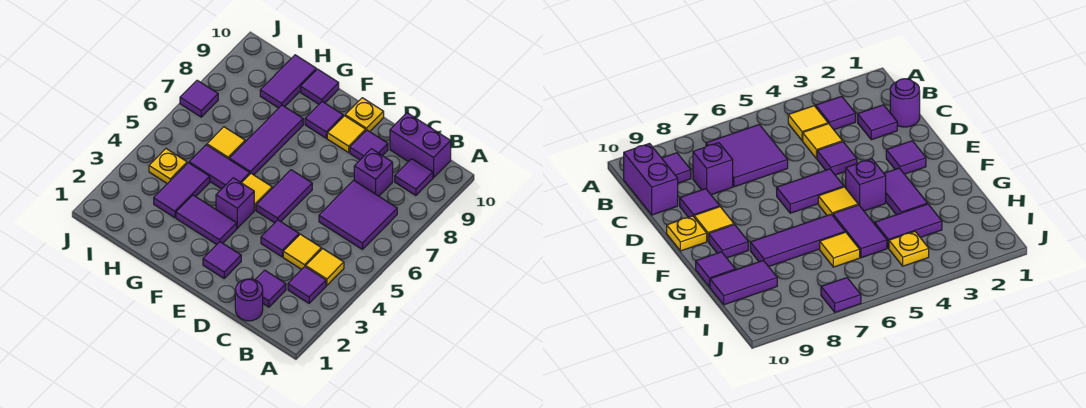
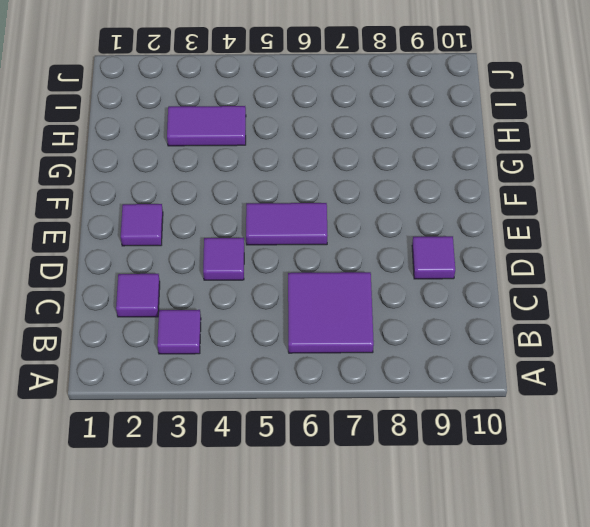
none -> yellow tile B4 level 1
none -> purple tile B9 level 1
none -> purple brick B10:C10 level 1

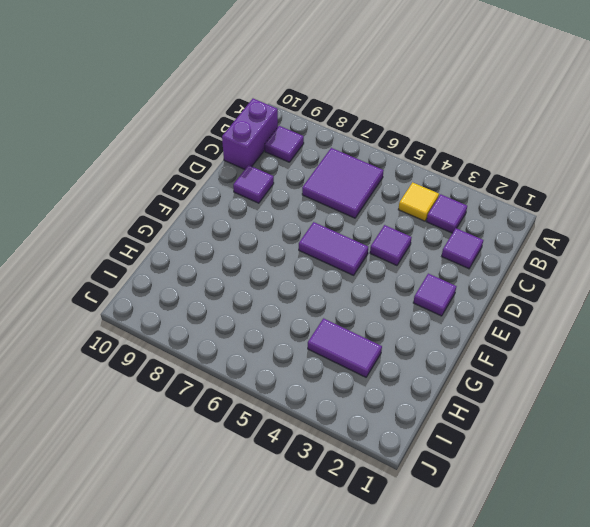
none -> purple round brick C1 level 1
none -> yellow tile C4 level 1
none -> purple brick C8 level 1

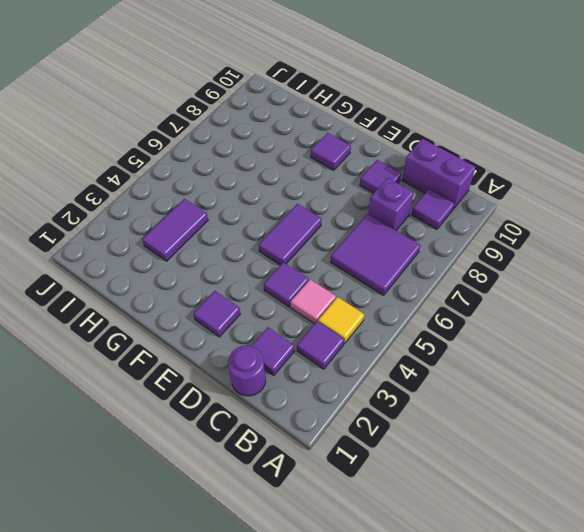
pink tile C4 level 1 -> yellow tile C4 level 1
none -> yellow tile E9 level 1
none -> yellow plate E10 level 1
none -> purple tile F3:G3 level 1

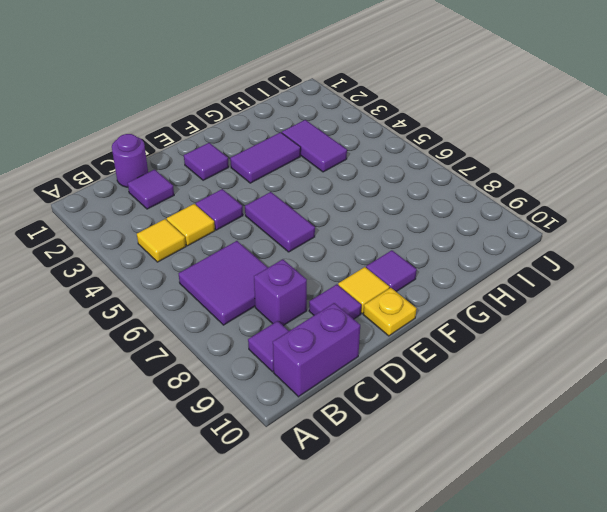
none -> purple tile B3 level 1
none -> purple brick F4 level 1
none -> yellow tile F5 level 1

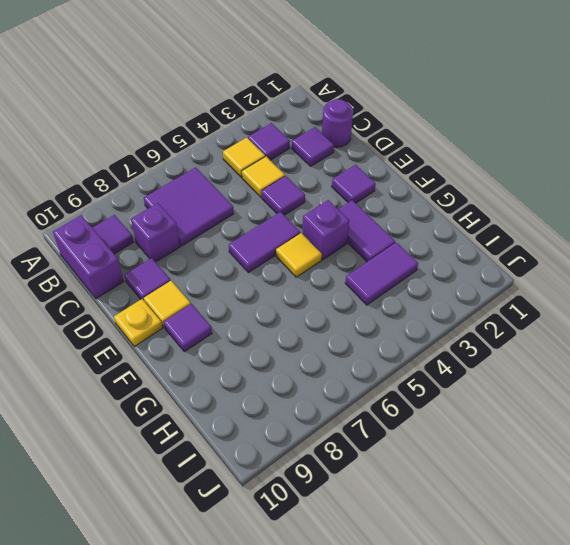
none -> purple tile G5:H5 level 1
none -> purple tile G6:G8 level 1
none -> purple tile G10 level 1

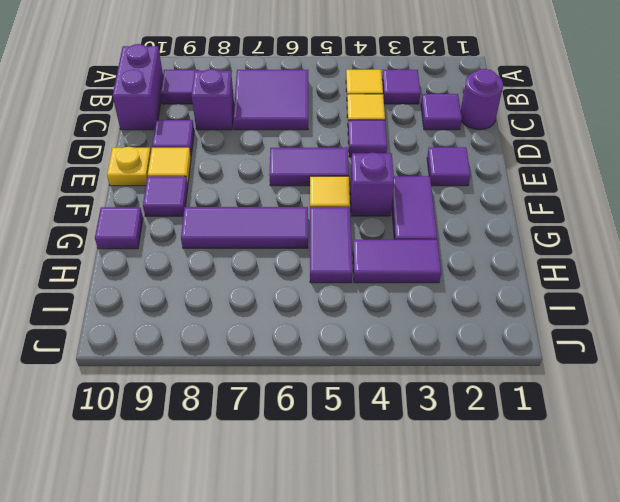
none -> yellow tile H6 level 1
none -> purple tile H9:H10 level 1
none -> yellow plate I4 level 1

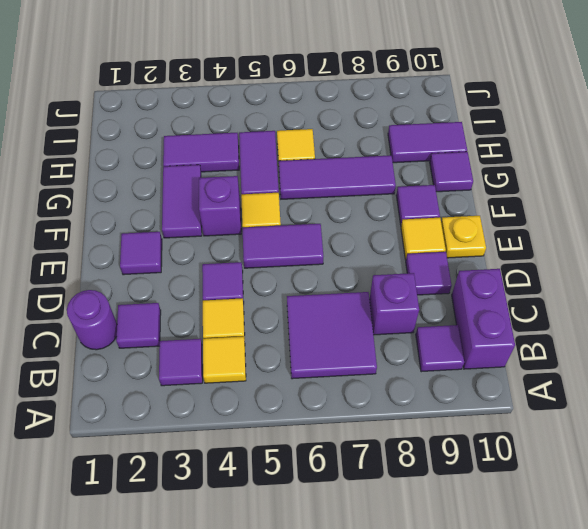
none -> yellow plate I4 level 1
none -> purple tile J7 level 1

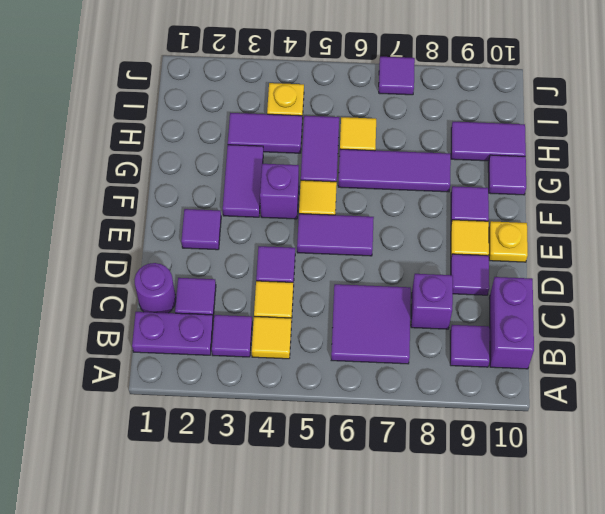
purple plate B1:B2 level 1 -> none

